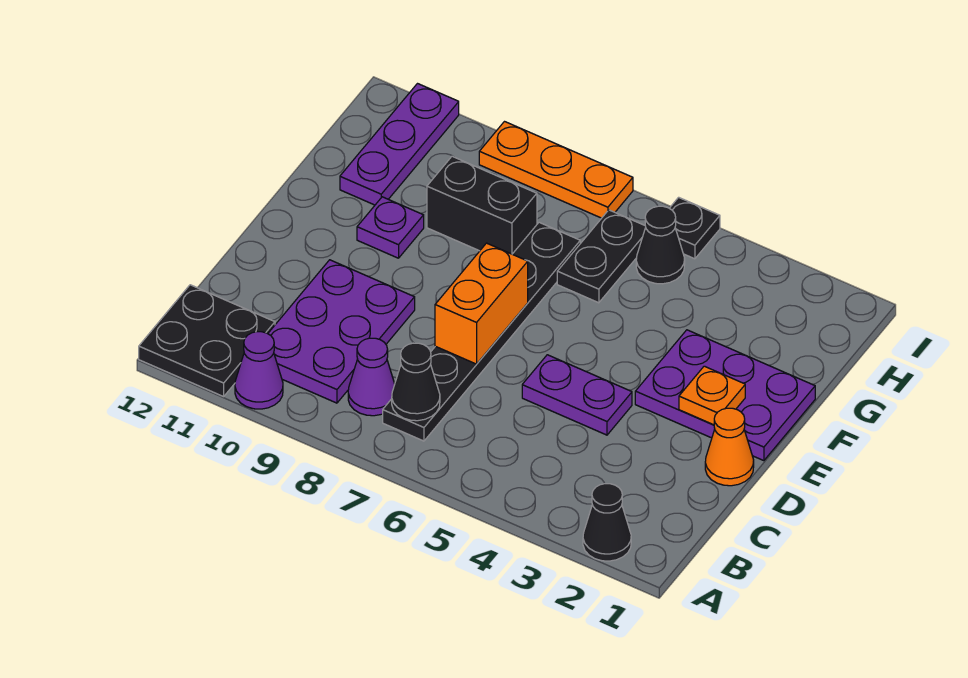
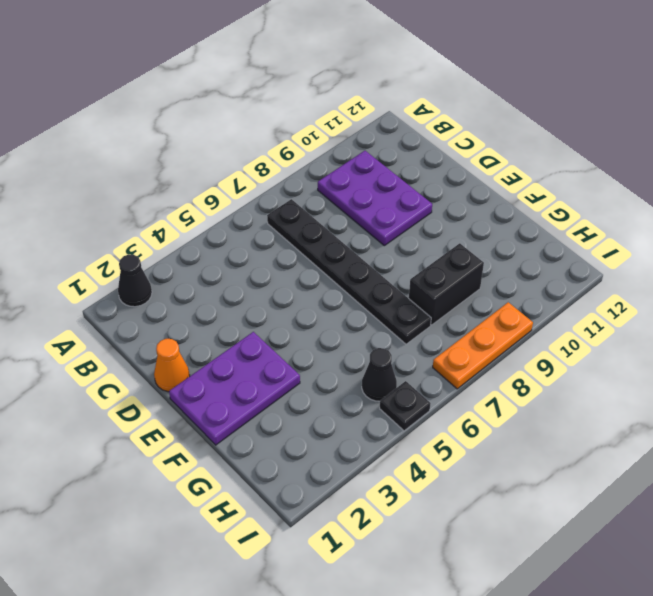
none -> purple cone A10 level 1
none -> black plate A11:B12 level 1
none -> purple cone B8 level 1

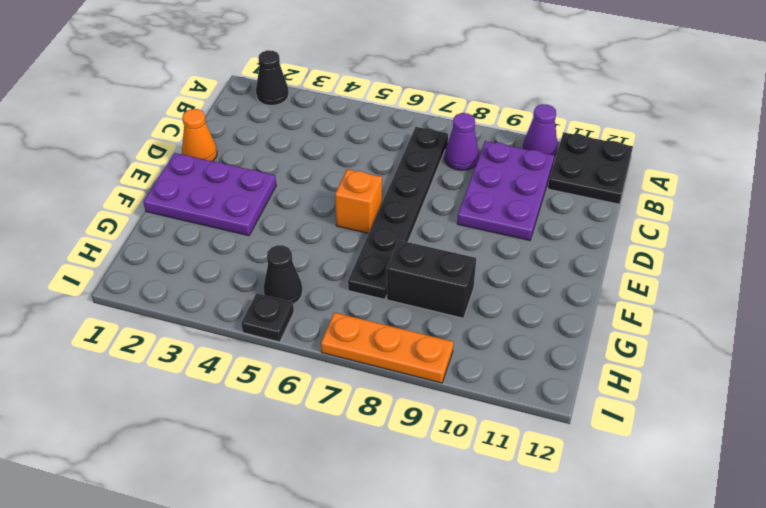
orange brick E6 level 1 -> none
none -> purple plate D4:D5 level 1
none -> purple plate F10 level 1
none -> black plate G6:H6 level 1

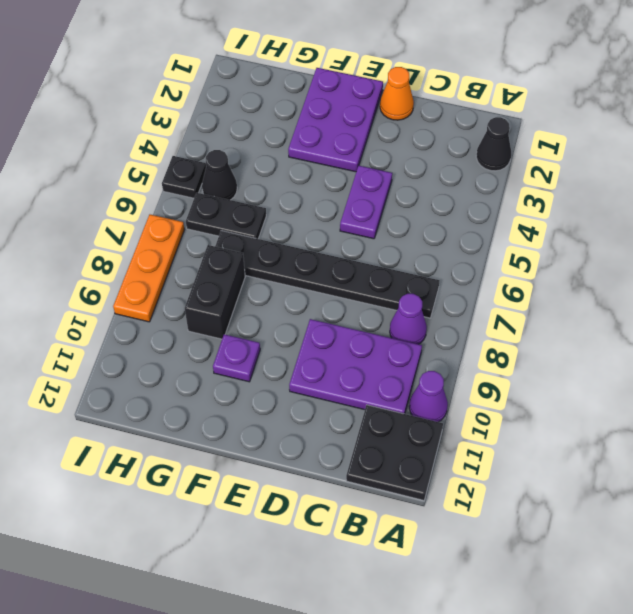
none -> purple plate G11:I11 level 1
none -> black cone B7 level 2
none -> orange brick D7:E7 level 2

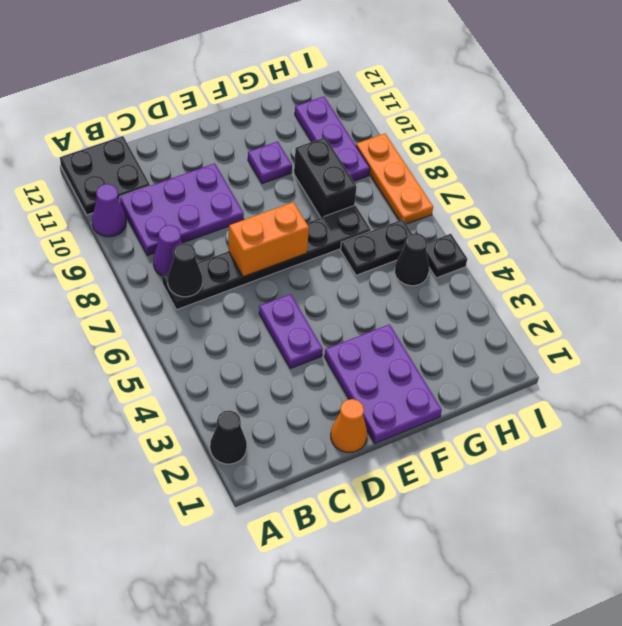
purple plate H9:H11 level 1 -> purple plate G11:I11 level 1
none -> orange plate E2 level 2

